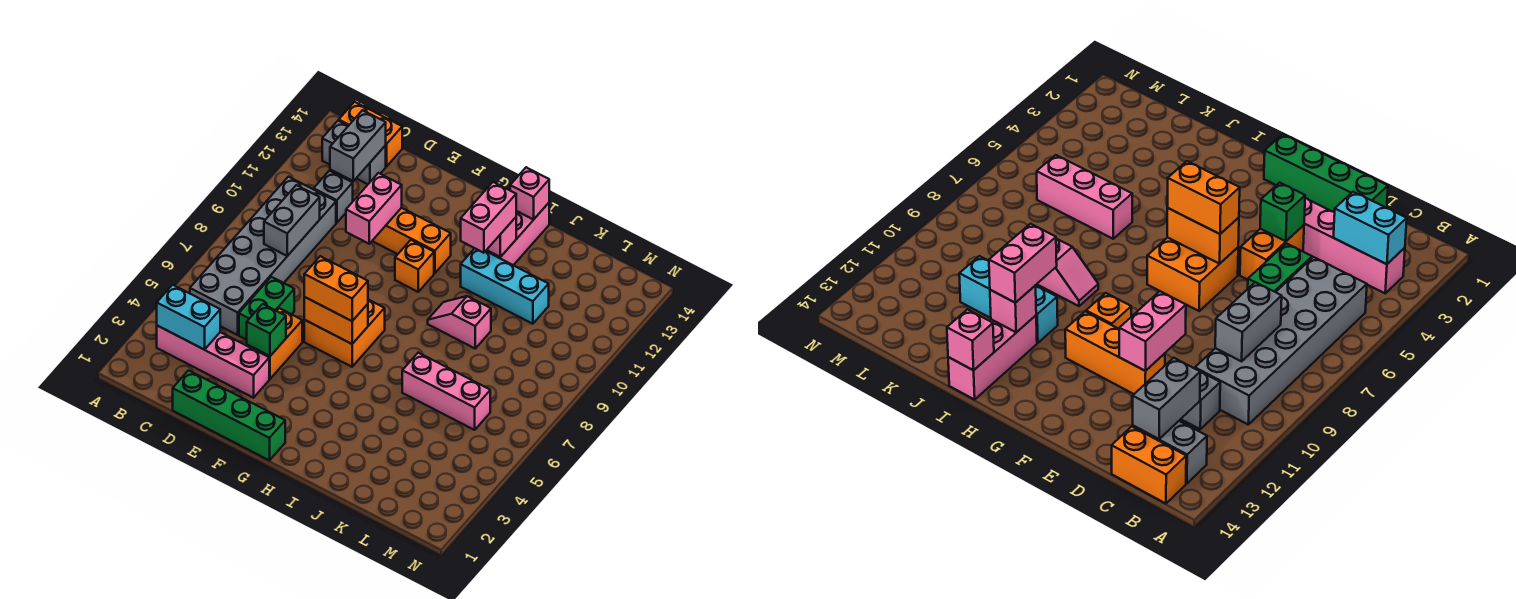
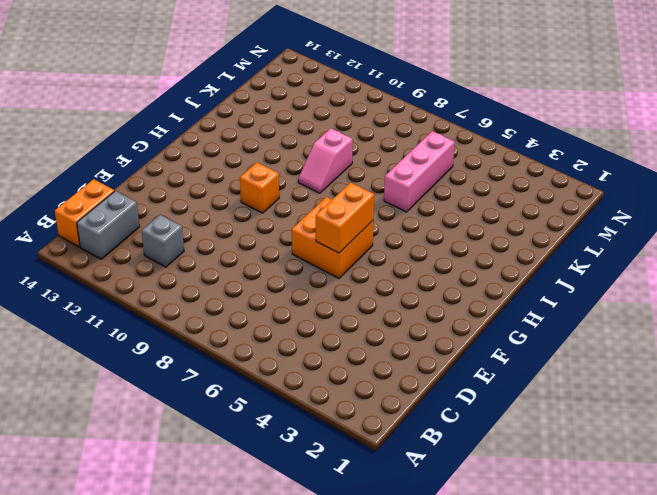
none -> pink brick B3:E3 level 1
none -> grey brick B5:C10 level 1
none -> green brick D1:G1 level 1

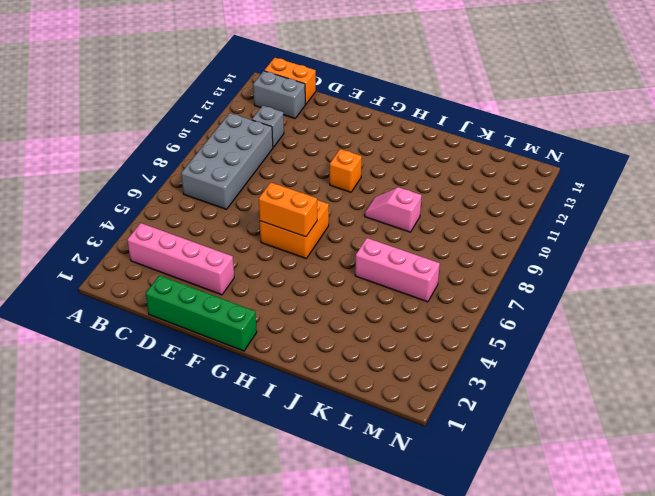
grey brick B7:C10 level 1 -> grey brick B5:C10 level 1
none -> green brick D5:D6 level 1
none -> orange brick E4:E5 level 1
none -> orange brick E11:G11 level 1

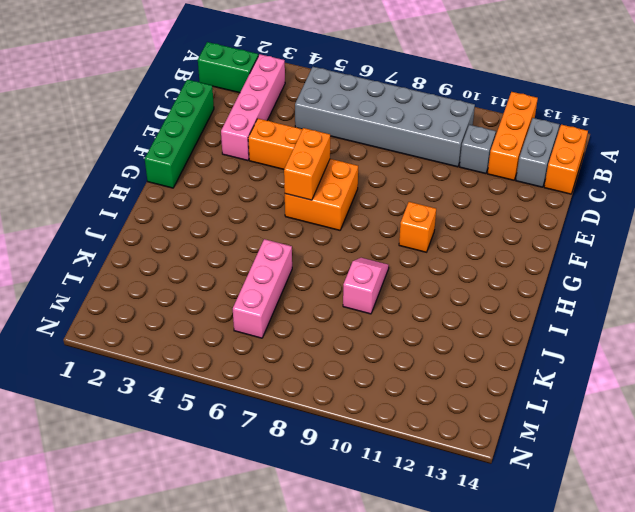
orange brick A12:C12 level 1 -> orange brick E11:G11 level 1
green brick B1:B2 level 1 -> green brick D5:D6 level 1
none -> cyan brick I11:K11 level 1
none -> pink brick I12:I14 level 1
none -> cyan brick B3:C3 level 2

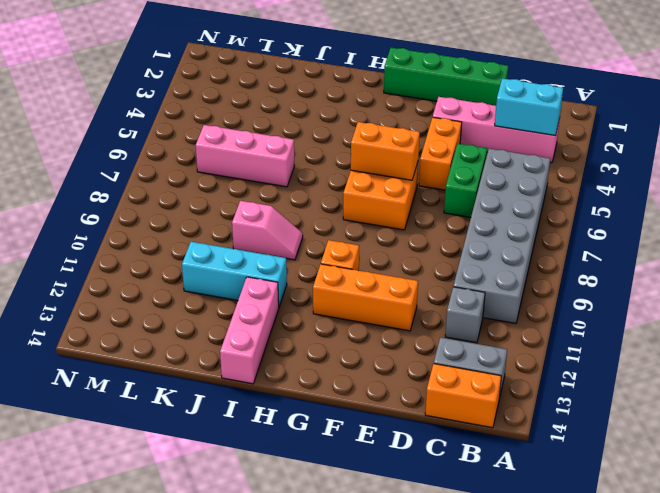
none -> grey brick C8:C9 level 2
none -> grey brick C12:C13 level 2
none -> green brick E4 level 2

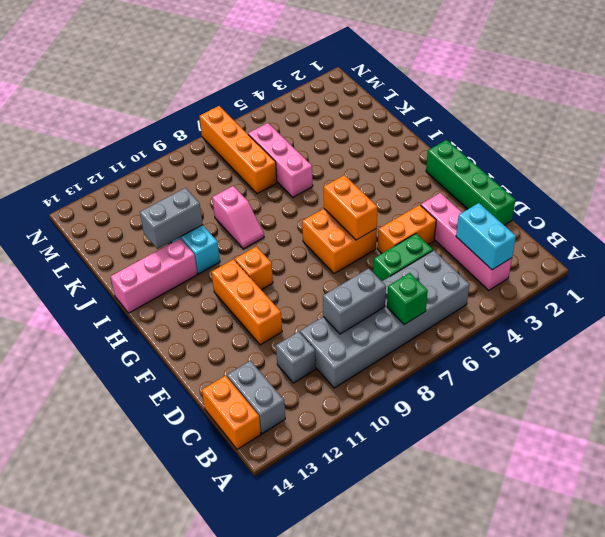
green brick B7 level 2 -> green brick E4 level 2
grey brick J11:J12 level 2 -> grey brick C12:C13 level 2
orange brick K7:N7 level 1 -> none
none -> pink brick E10:E11 level 2
none -> pink brick I12 level 2
none -> pink brick I14 level 2

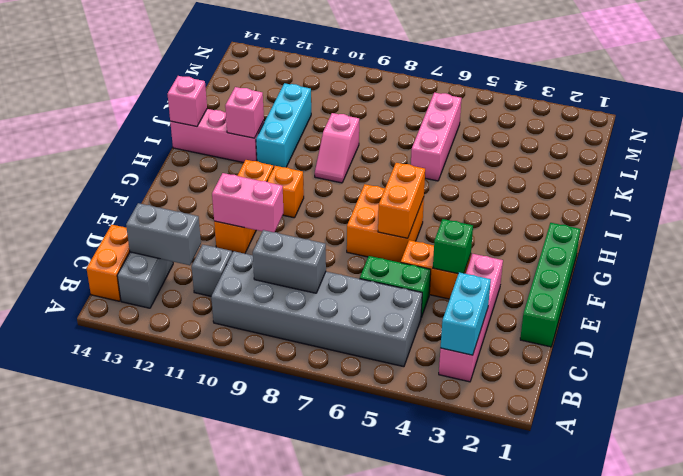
none -> orange brick F6:G6 level 3
none -> pink brick I11:I12 level 3

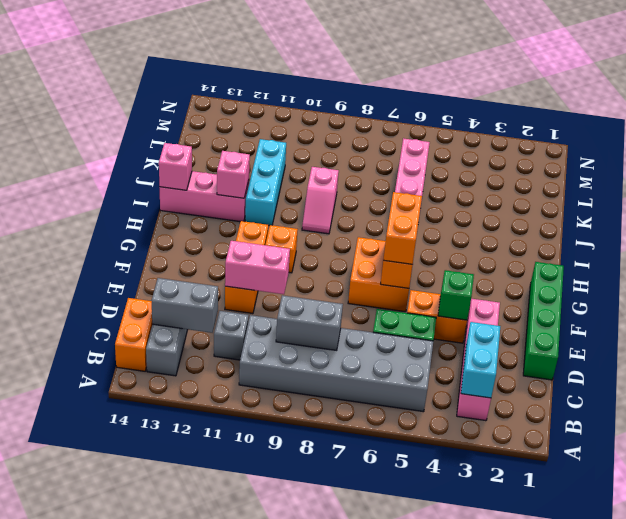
none -> pink brick I11:I12 level 3

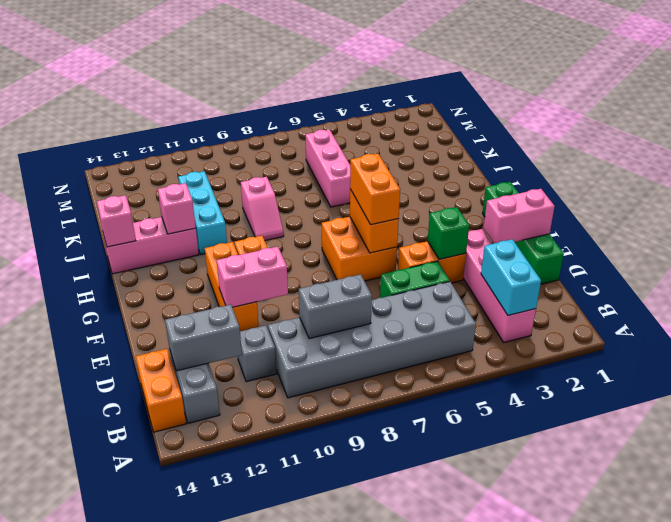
pink brick E1:E2 level 2 -> pink brick I11:I12 level 3

